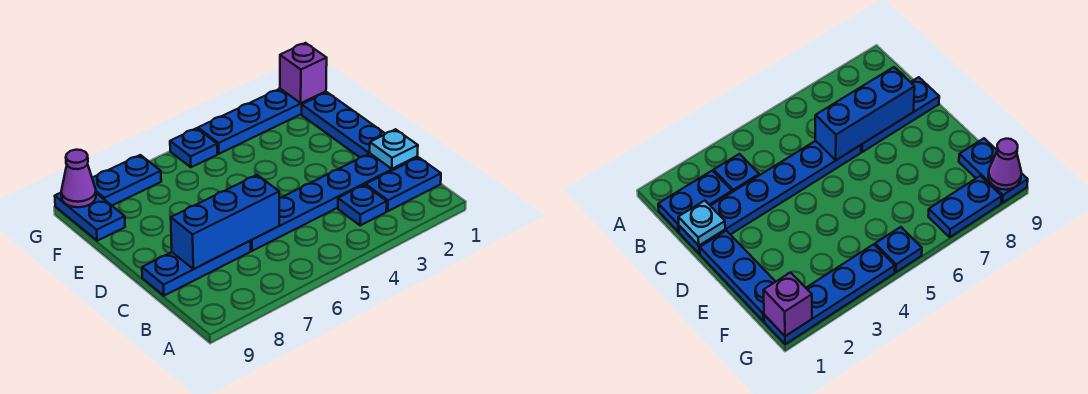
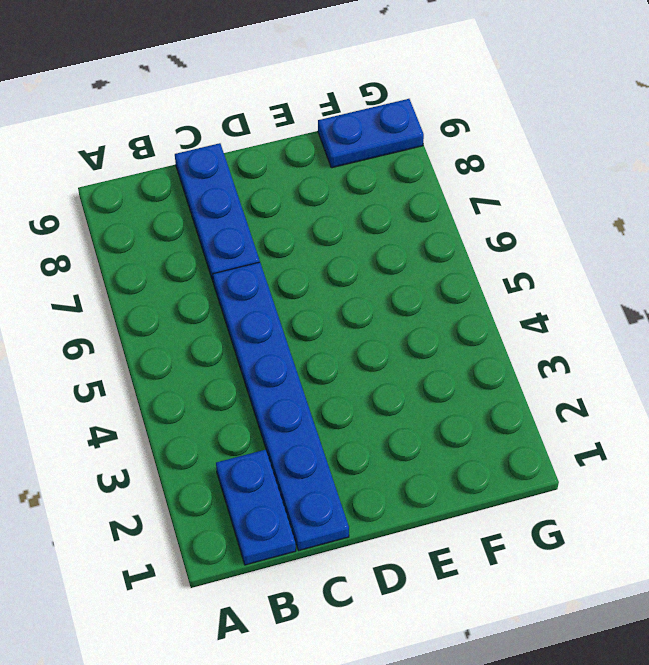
none -> blue plate B3 level 1
none -> blue plate D1:F1 level 1
none -> blue plate G1:G4 level 1

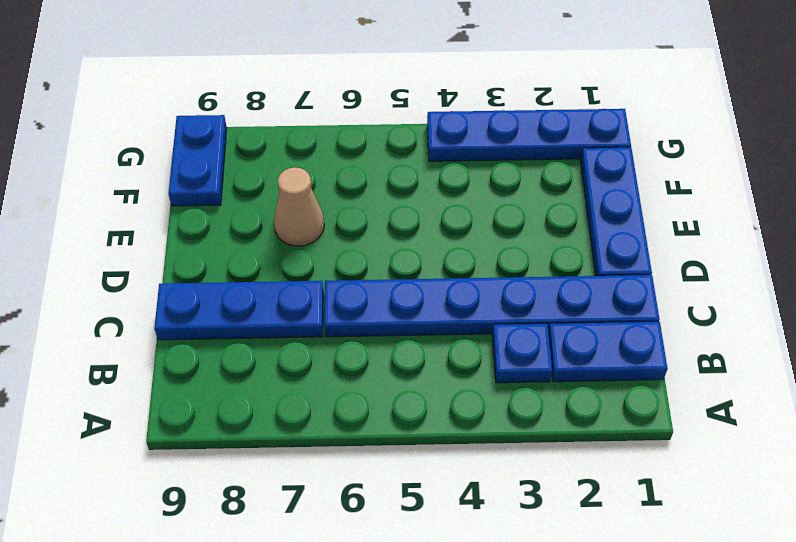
tan cone E7 level 1 -> none
none -> blue plate G5 level 1
none -> blue plate G7:G8 level 1
none -> cyan plate C1 level 2

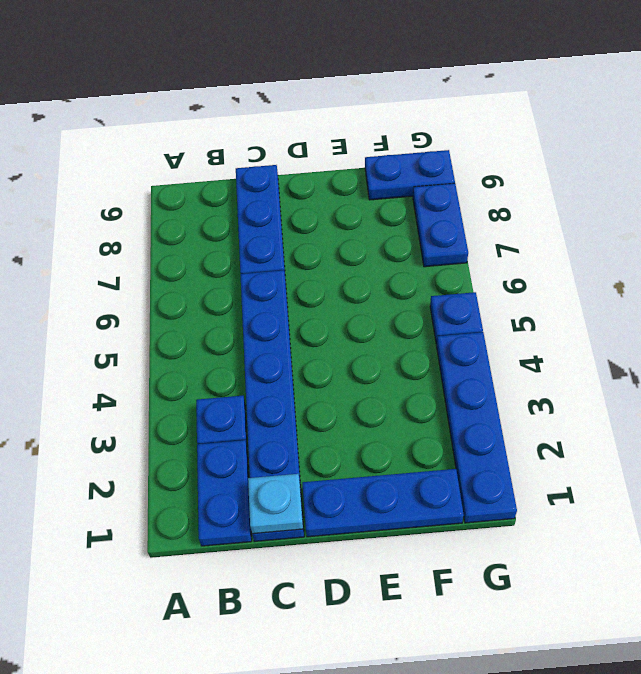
none -> blue brick C6:C8 level 2
none -> purple brick G1 level 2
none -> purple cone G9 level 2

